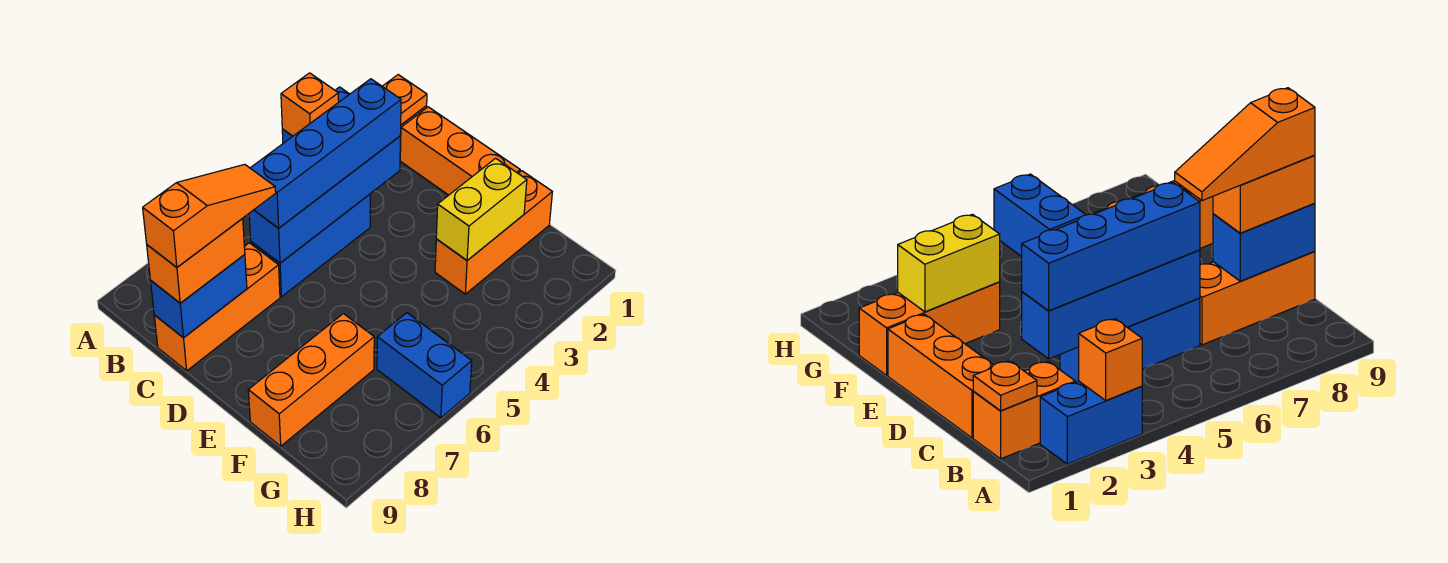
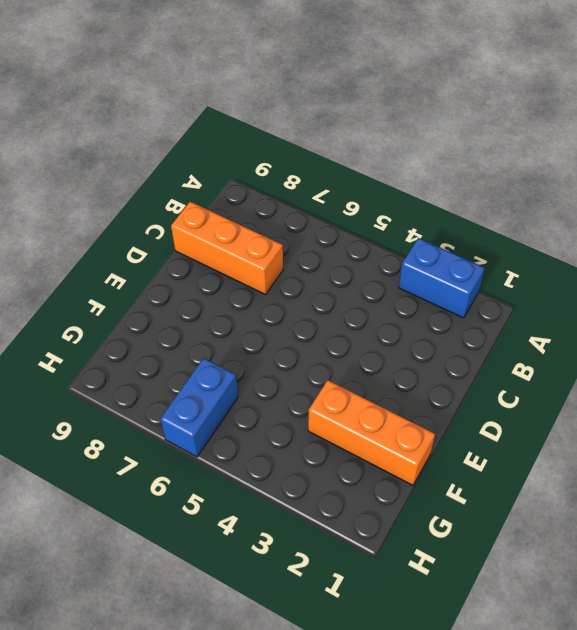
none -> orange brick B1:B2 level 1
none -> orange brick C1:E1 level 1
none -> blue brick C4:C6 level 1

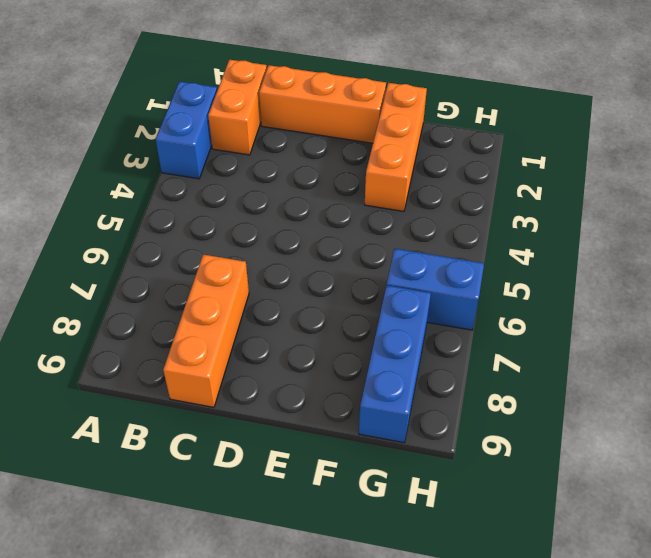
blue brick G7:G9 level 1 -> blue brick C4:C6 level 1
none -> orange brick F7:F9 level 1
none -> orange brick A3 level 2
none -> orange plate B1 level 2

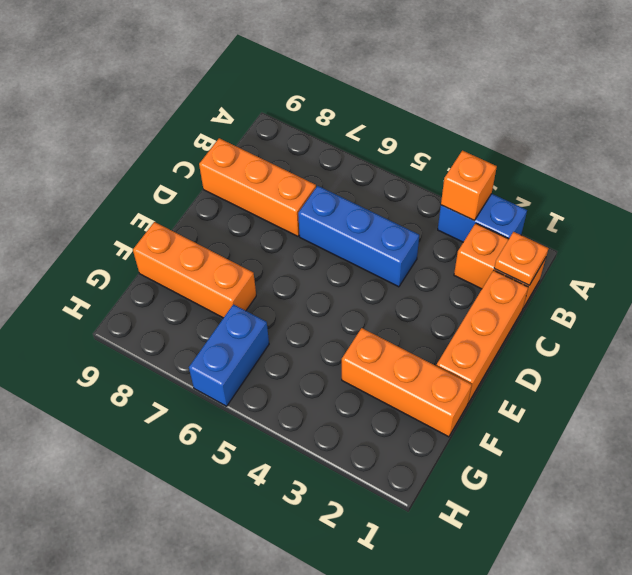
none -> blue brick C3:C6 level 2
none -> blue brick C8:C9 level 2
none -> yellow brick F2:F3 level 2

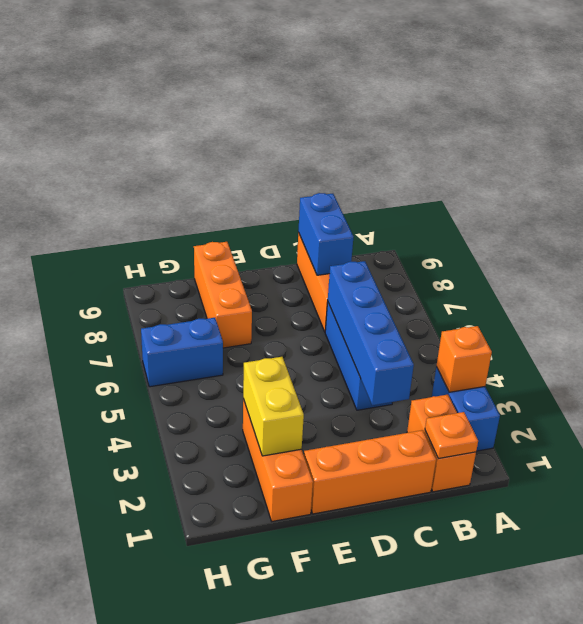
none -> blue brick C3:C6 level 3
none -> orange brick C8:C9 level 3
none -> orange slope C7:C9 level 4 top 9

